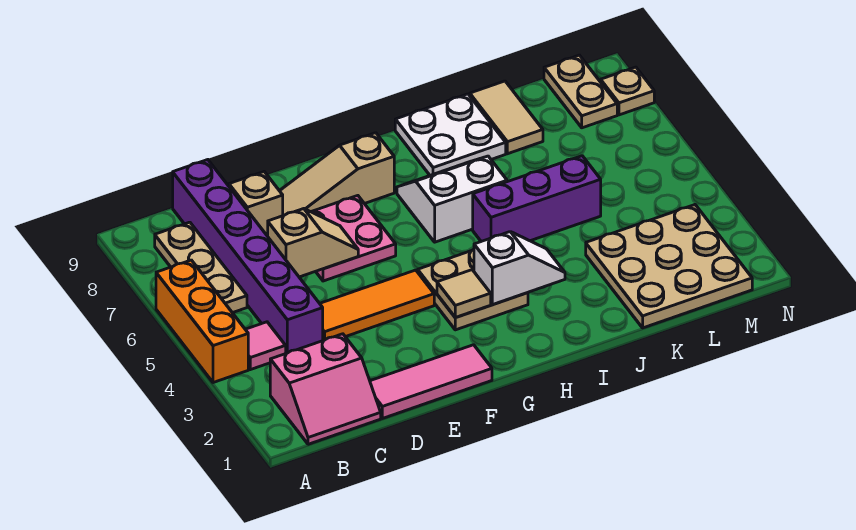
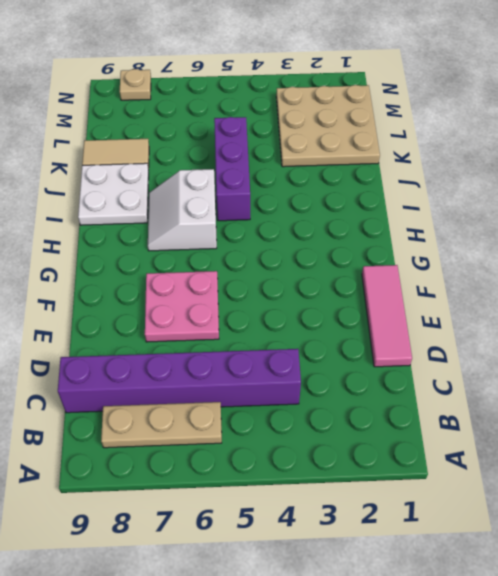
none -> orange brick A4:A6 level 1
none -> pink slope B1:C2 level 1 top 2
none -> pink tile B4 level 1

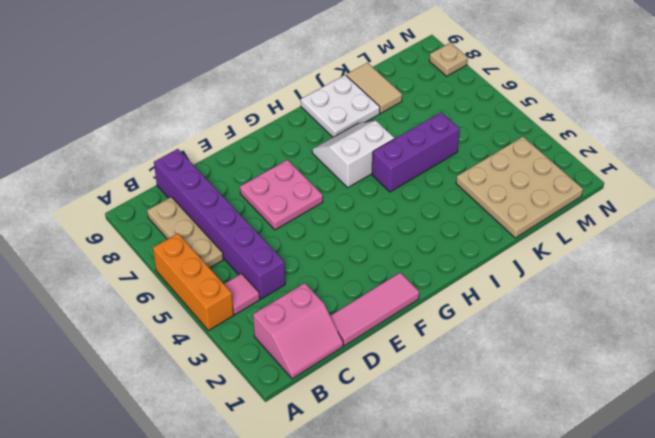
none -> orange tile D4:F4 level 1
none -> tan brick D8 level 1
none -> tan slope E8:G8 level 1 top G

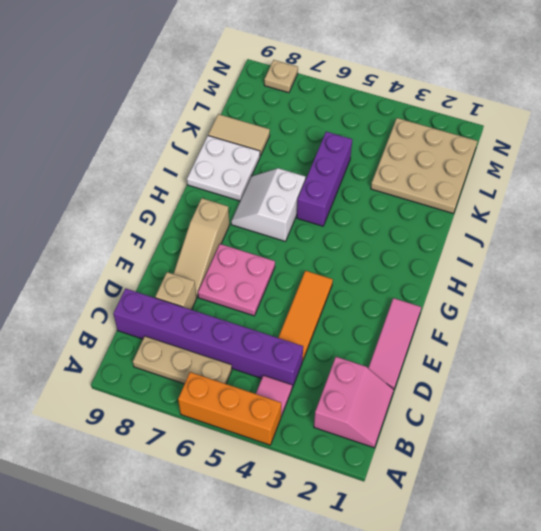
none -> tan plate G3:H4 level 1
none -> tan plate M8:M9 level 1
none -> tan slope D6:E6 level 2 top D

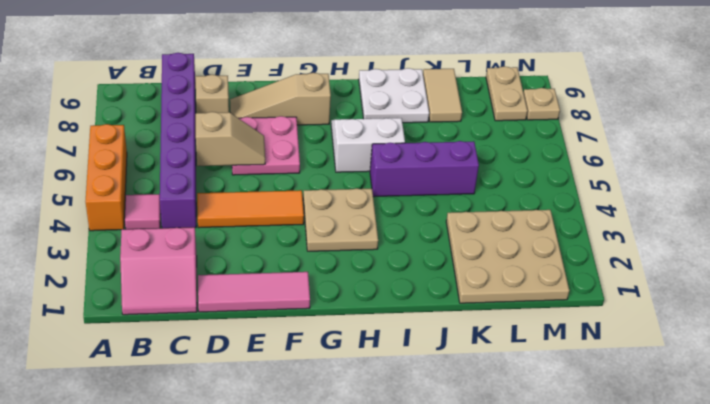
none -> tan plate B6:B8 level 1
none -> tan tile G3 level 2
none -> white slope H3:I3 level 2 top H

